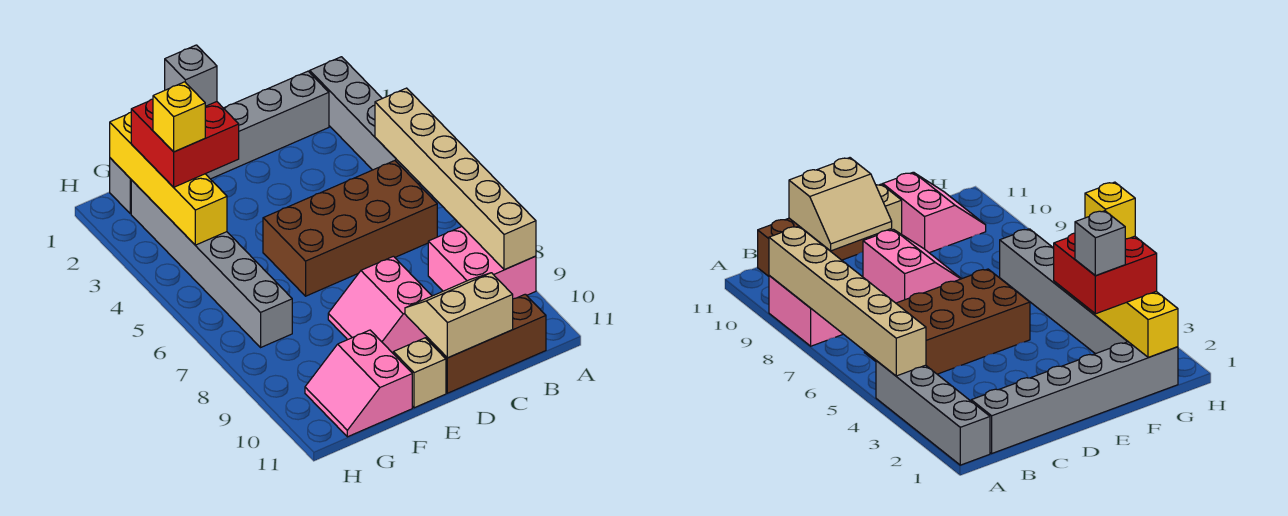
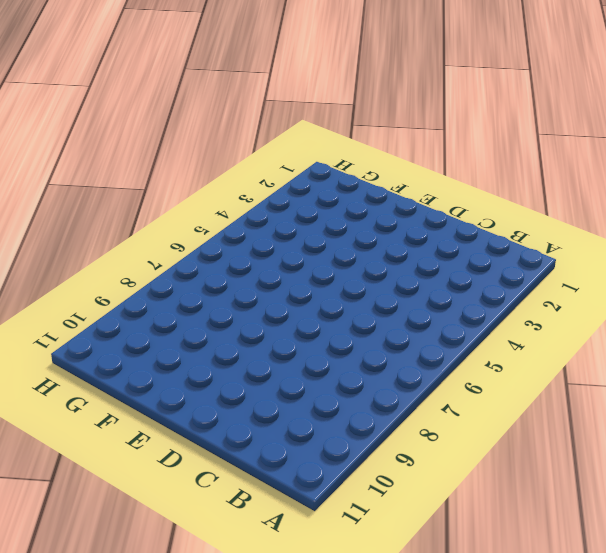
none -> grey brick A1:A4 level 1
none -> pink brick A8:B9 level 1
none -> grey brick B1:G1 level 1

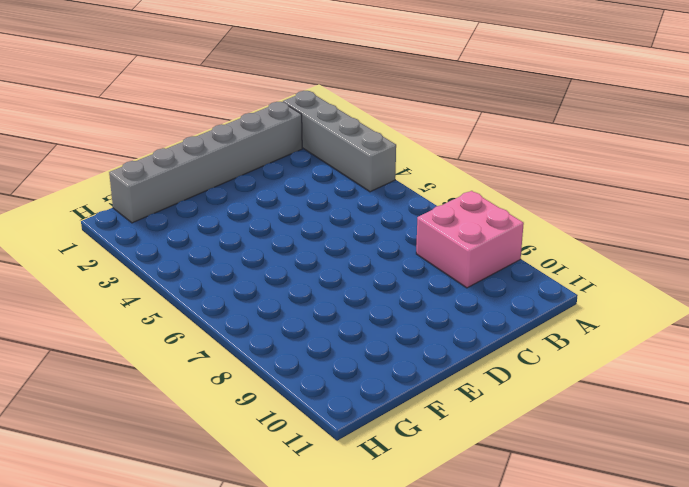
none -> brown brick B5:E6 level 1
none -> brown brick B11:D11 level 1
none -> pink slope D8:E9 level 1 top D

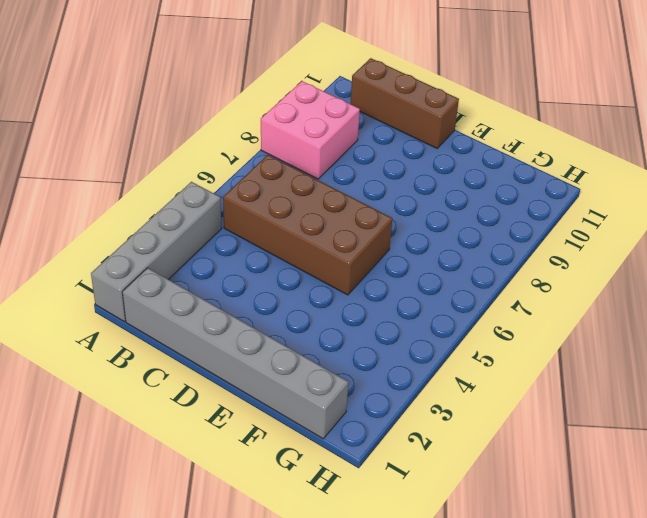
none -> pink slope D8:E9 level 1 top D
none -> tan brick E11 level 1
none -> pink slope F10:G11 level 1 top F

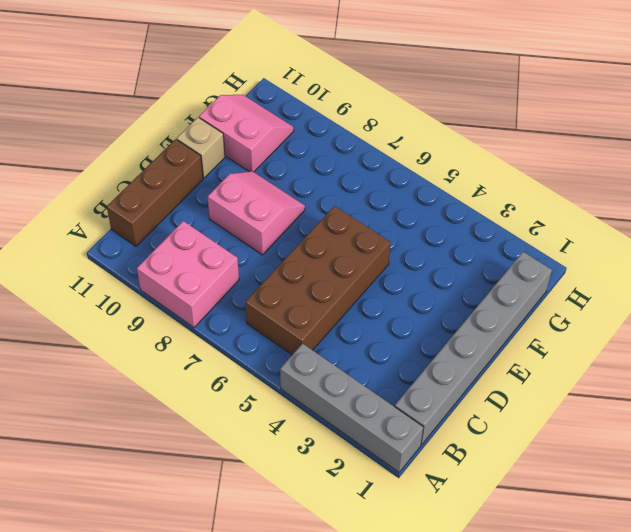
none -> grey brick G2:G7 level 1
none -> tan brick A4:A9 level 2
none -> tan slope C10:D11 level 2 top 11

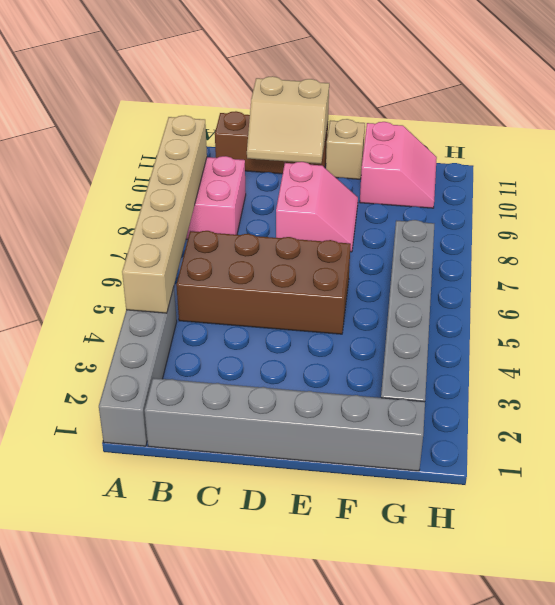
none -> yellow brick G1:G4 level 2
none -> red brick F2:G3 level 3
none -> grey brick F2 level 4

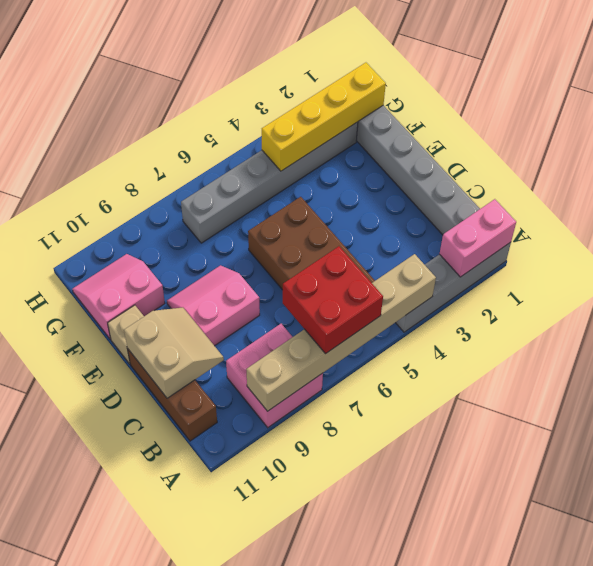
pink brick A1:A2 level 2 -> none
red brick A6:B7 level 3 -> red brick F2:G3 level 3
none -> grey brick F2 level 4
none -> yellow brick G3 level 4

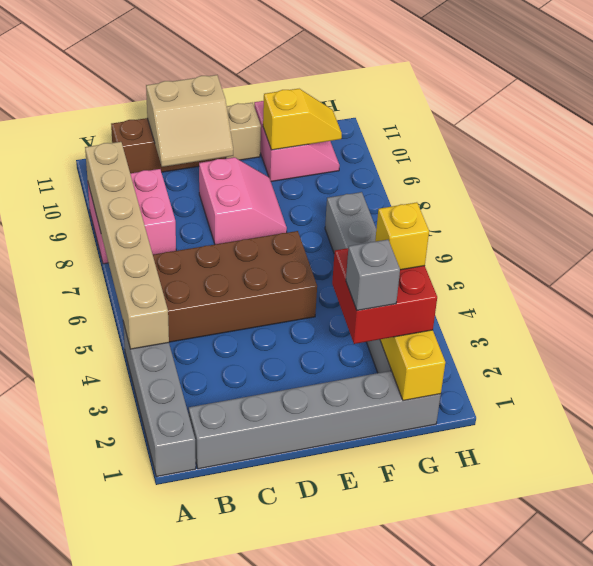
yellow slope F10:G10 level 2 top F -> none

